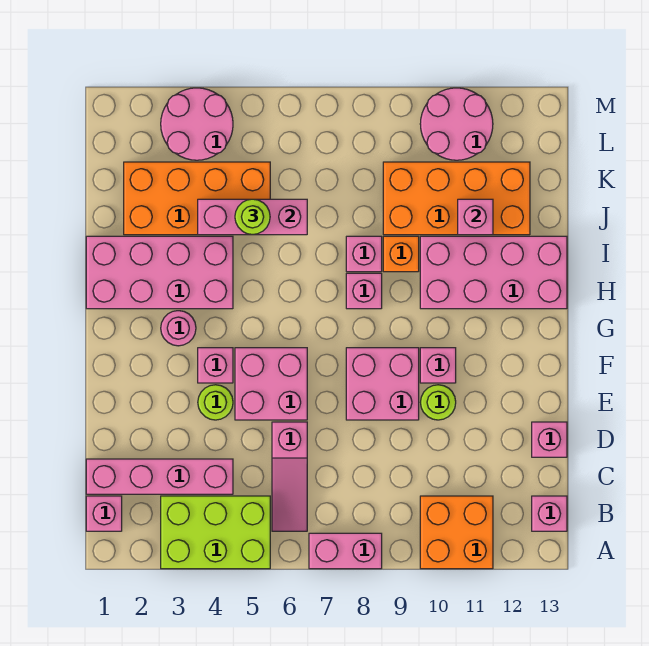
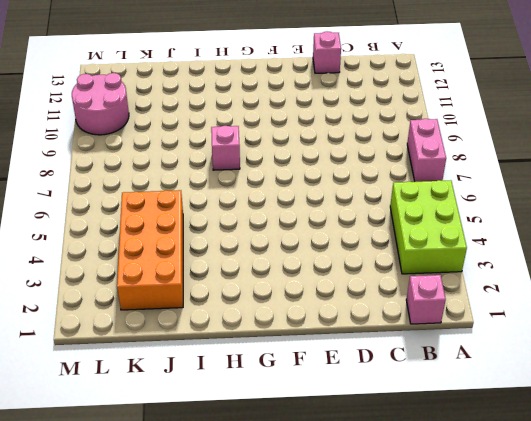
none -> orange brick A10:B11 level 1
none -> pink slope B6:D6 level 1 top D
none -> pink brick B13 level 1

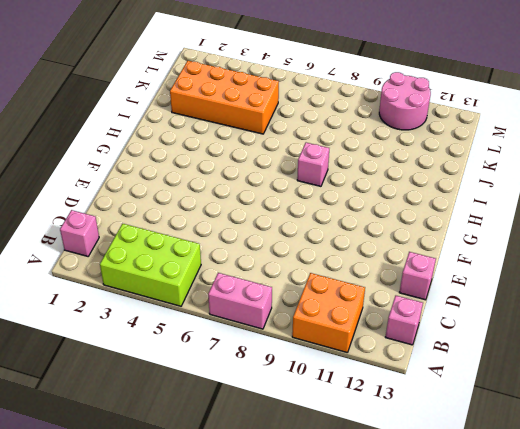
none -> pink slope B6:D6 level 1 top D
none -> pink brick C1:C4 level 1
none -> lime round brick E4 level 1

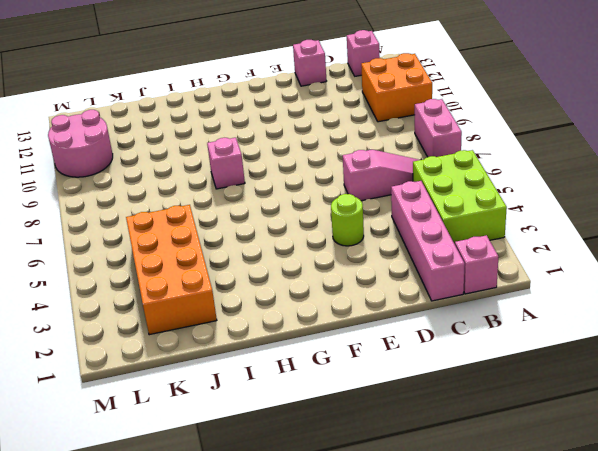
none -> pink brick E5:F6 level 1
none -> pink brick E8:F9 level 1
none -> lime round brick E10 level 1

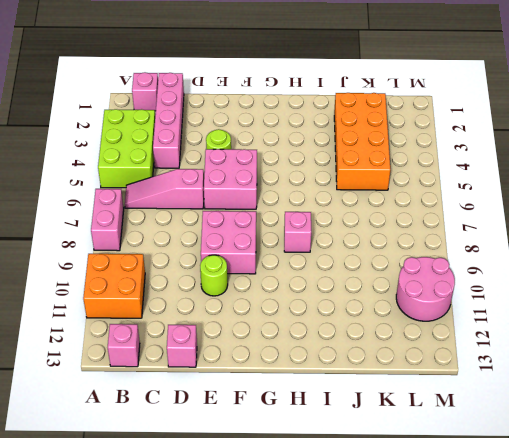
none -> pink brick F4 level 1
none -> pink brick F10 level 1
none -> pink round brick G3 level 1

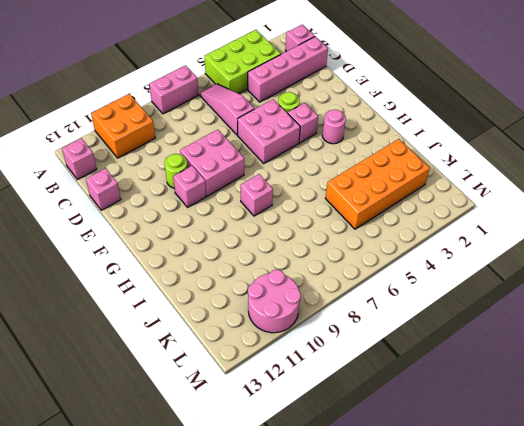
none -> pink brick H1:I4 level 1
none -> pink brick H10:I13 level 1
none -> pink brick I8 level 1

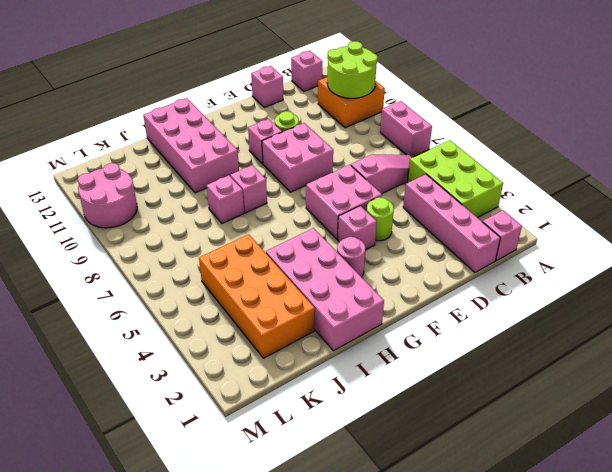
lime round brick A10:B11 level 2 -> none
none -> orange brick I9 level 1
none -> orange brick J9:K12 level 1
none -> pink round brick L3:M4 level 1

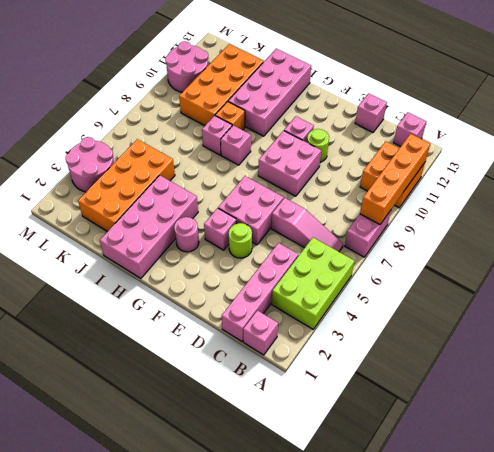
orange brick A8:A11 level 2 -> none
none -> pink brick J4:J6 level 2
none -> pink brick J11 level 2
none -> lime round brick J5 level 3

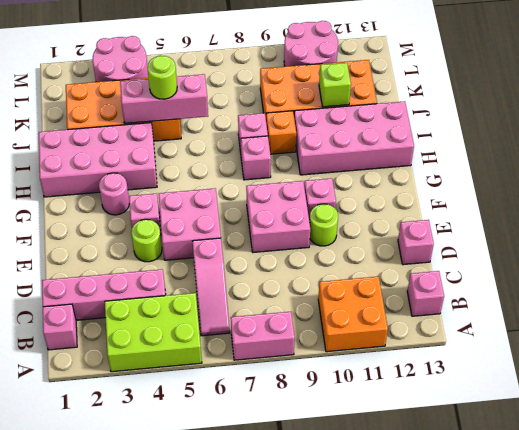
lime brick J11 level 2 -> pink brick J11 level 2

